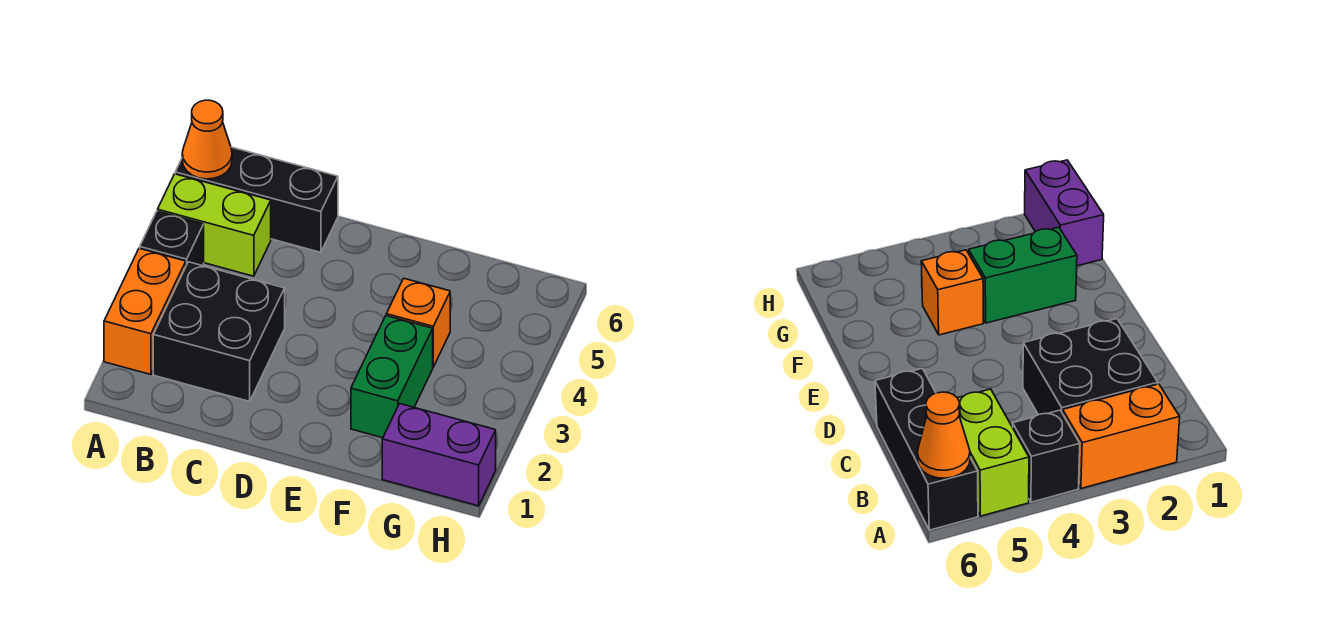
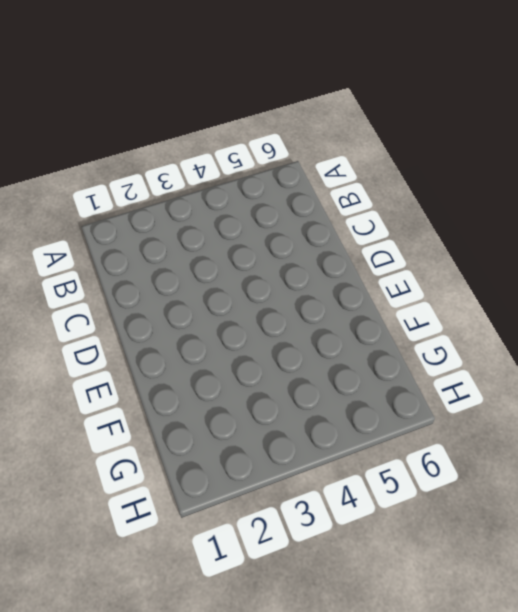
none -> orange brick A2:A3 level 1
none -> black brick A4 level 1

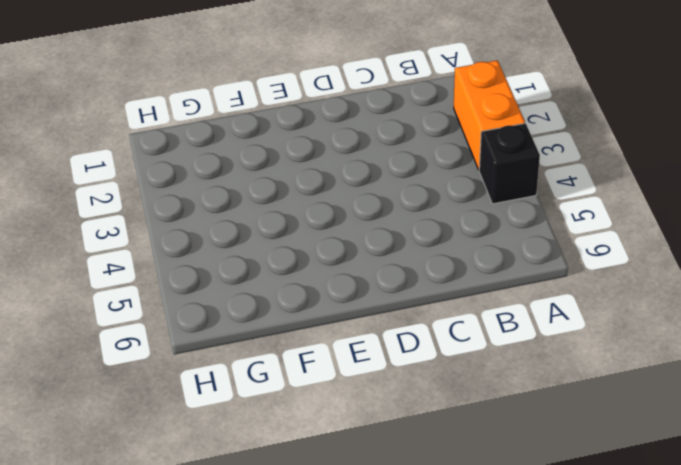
none -> lime brick A5:B5 level 1
none -> black brick A6:C6 level 1

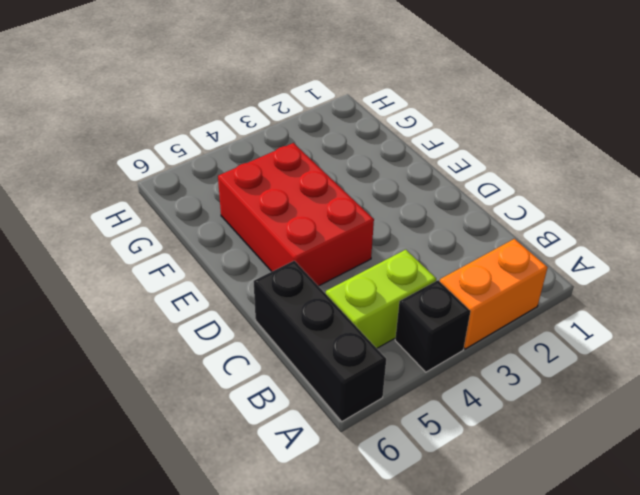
lime brick B4:B5 level 1 -> lime brick A5:B5 level 1
red brick D4:F5 level 1 -> orange brick F4 level 1
none -> black brick B2:C3 level 1
none -> green brick F2:F3 level 1

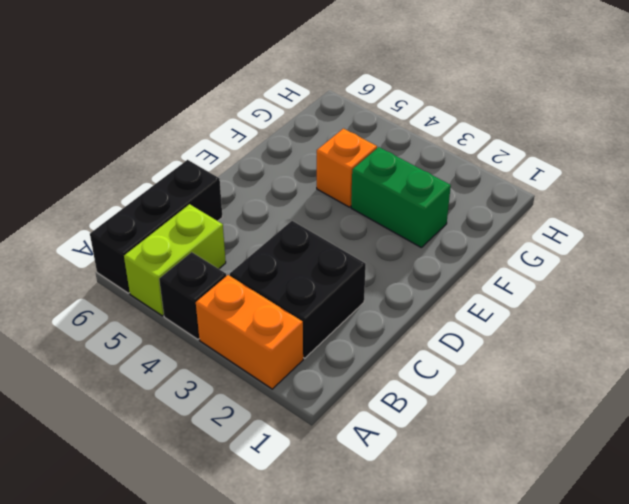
none -> purple brick G1:H1 level 1
none -> orange cone A6 level 2

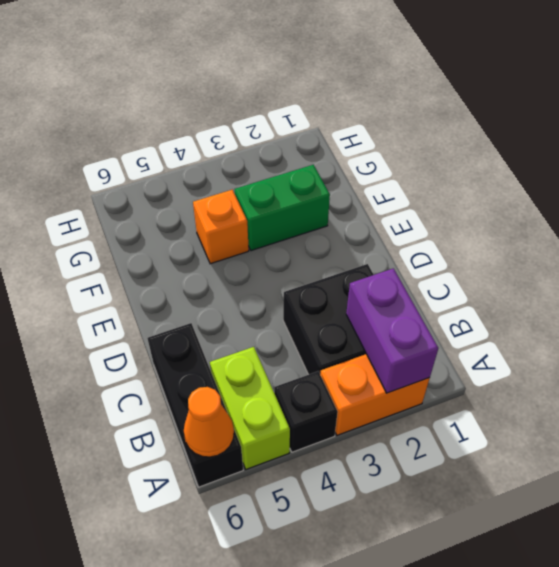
purple brick A2:B2 level 2 -> purple brick G1:H1 level 1

